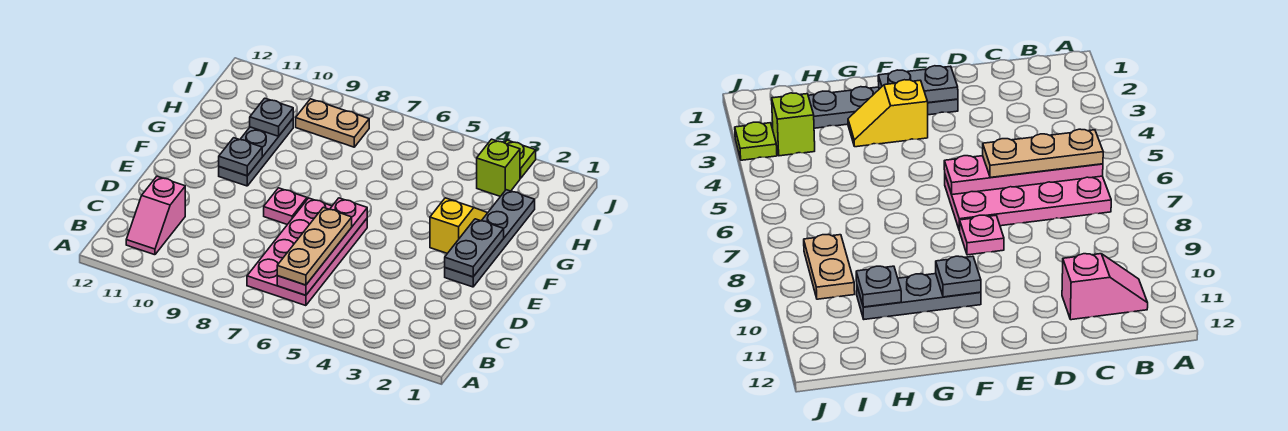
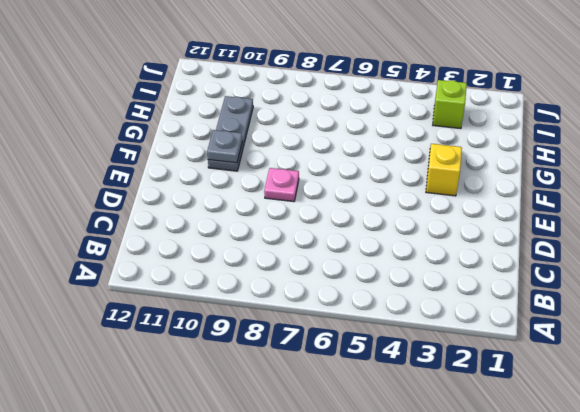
none -> pink plate B6:E7 level 1
none -> pink slope B11:C11 level 1 top C
none -> grey plate E2:H2 level 1

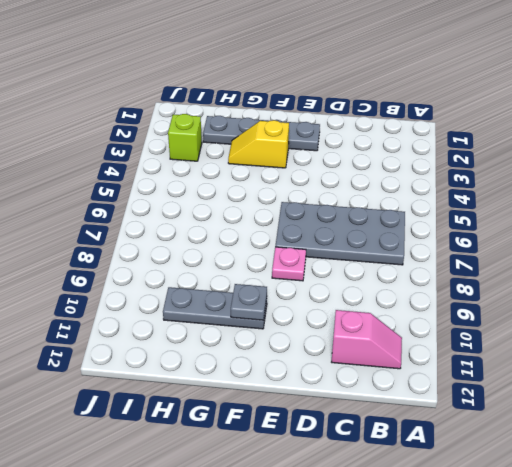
grey plate B6:E7 level 1 -> pink plate B6:E7 level 1
none -> tan plate I8:I9 level 1
none -> lime plate J3 level 1
none -> pink plate B6:E6 level 2

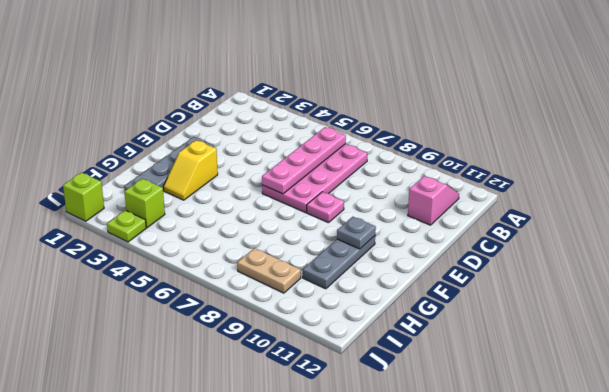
lime brick J1 level 1 -> none
none -> grey plate E2:F2 level 2
none -> grey plate H10 level 2
none -> tan plate B6:D6 level 3

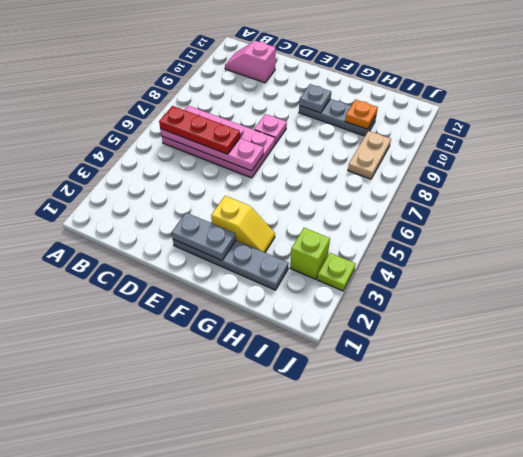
red plate B6:D6 level 3 -> tan plate B6:D6 level 3
orange plate H10 level 2 -> grey plate H10 level 2

